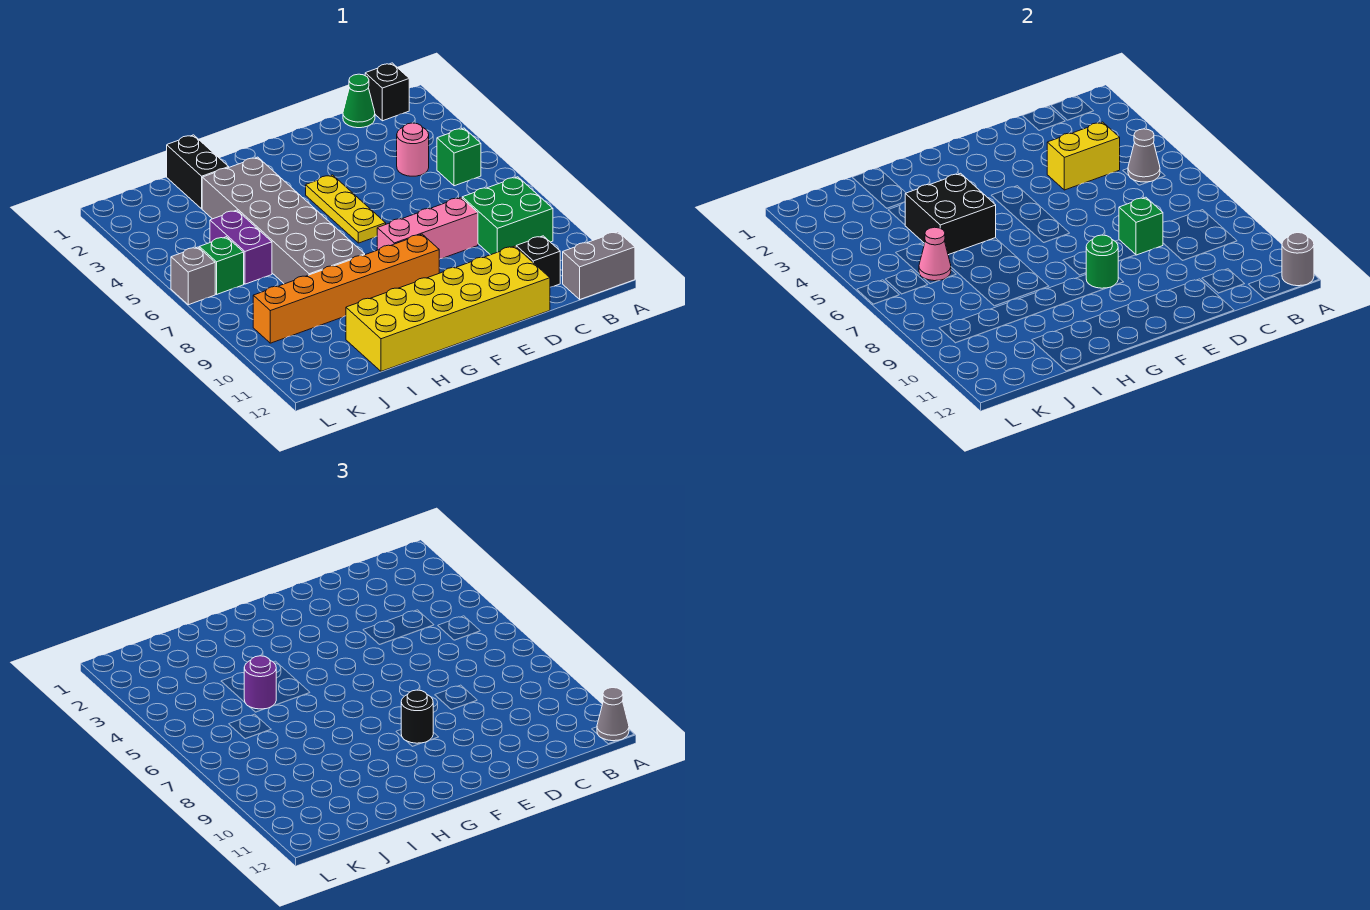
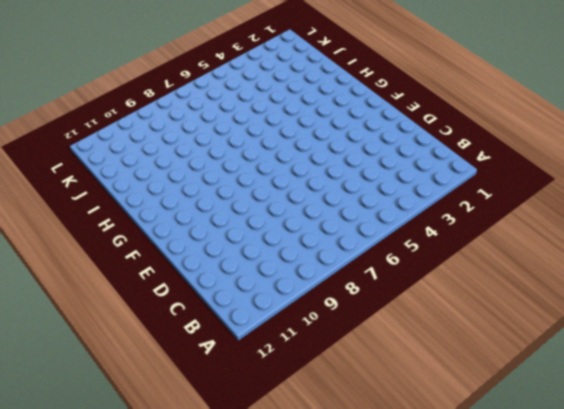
none -> grey brick A12:B12 level 1
none -> black brick B1 level 1
none -> green brick B5 level 1

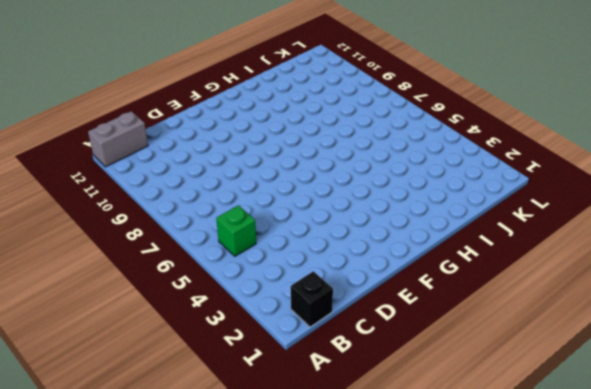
none -> green brick B8:C9 level 1
none -> green cone C1 level 1
none -> pink round brick C4 level 1

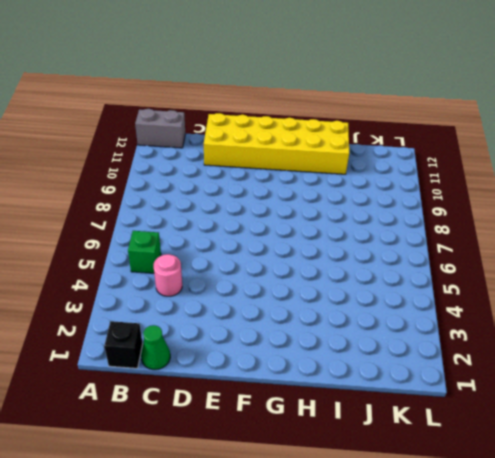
none -> green brick B8:C9 level 1
none -> black brick C11 level 1
none -> pink brick D8:F8 level 1

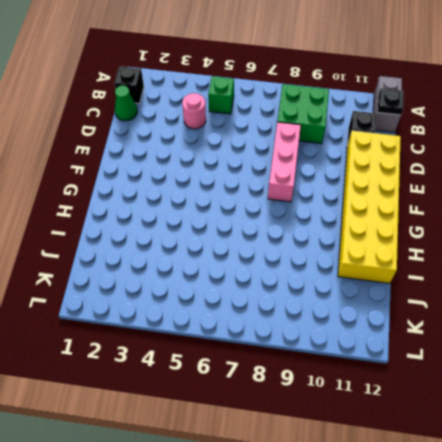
black plate B12 level 2 -> none
none -> yellow plate F4:F6 level 1
none -> orange brick F9:K9 level 1
none -> grey brick H3:I8 level 1

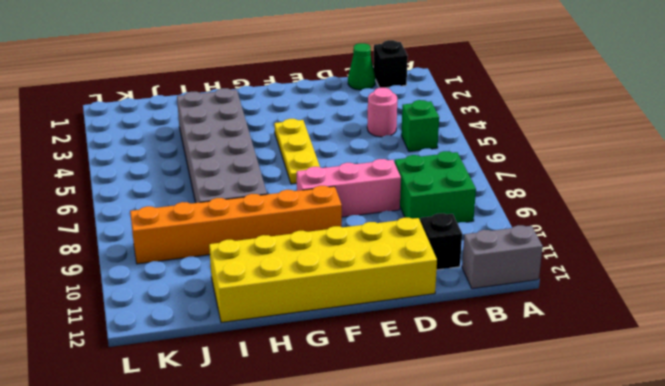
none -> black brick I1:I2 level 1
none -> purple brick J5:J6 level 1
none -> green brick K6 level 1

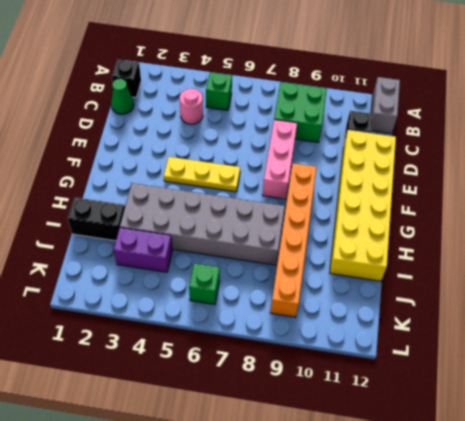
purple brick J3:J4 level 1 -> purple brick J5:J6 level 1
none -> grey brick L6 level 1
none -> grey round brick A12 level 2
none -> grey cone B5 level 2

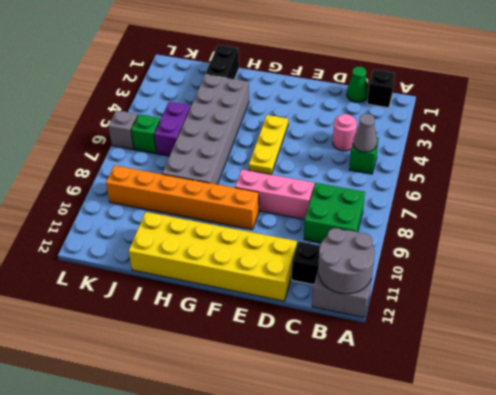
grey round brick A11:B12 level 2 -> grey round brick A12 level 2
none -> yellow brick C4:D4 level 2
none -> green brick D8 level 2
none -> green round brick F9 level 2

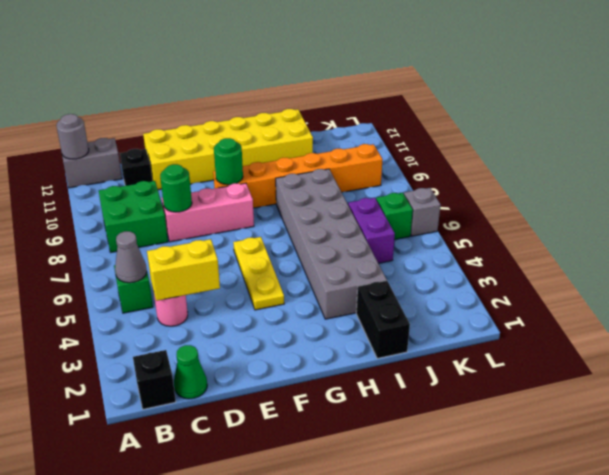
green round brick D8 level 2 -> green brick D8 level 2
none -> black brick H4:I5 level 2
none -> pink cone J6 level 2
none -> grey cone A12 level 3

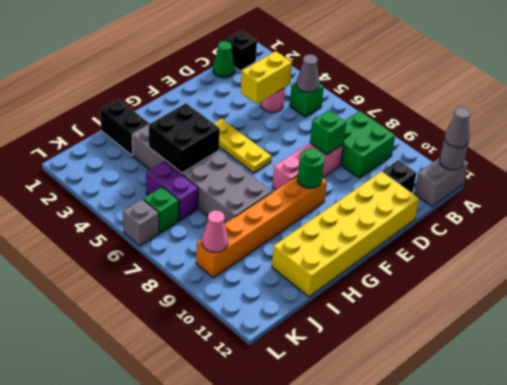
pink cone K9 level 2 -> pink cone J6 level 2
none -> black round brick F9 level 3
none -> purple round brick I5 level 3

